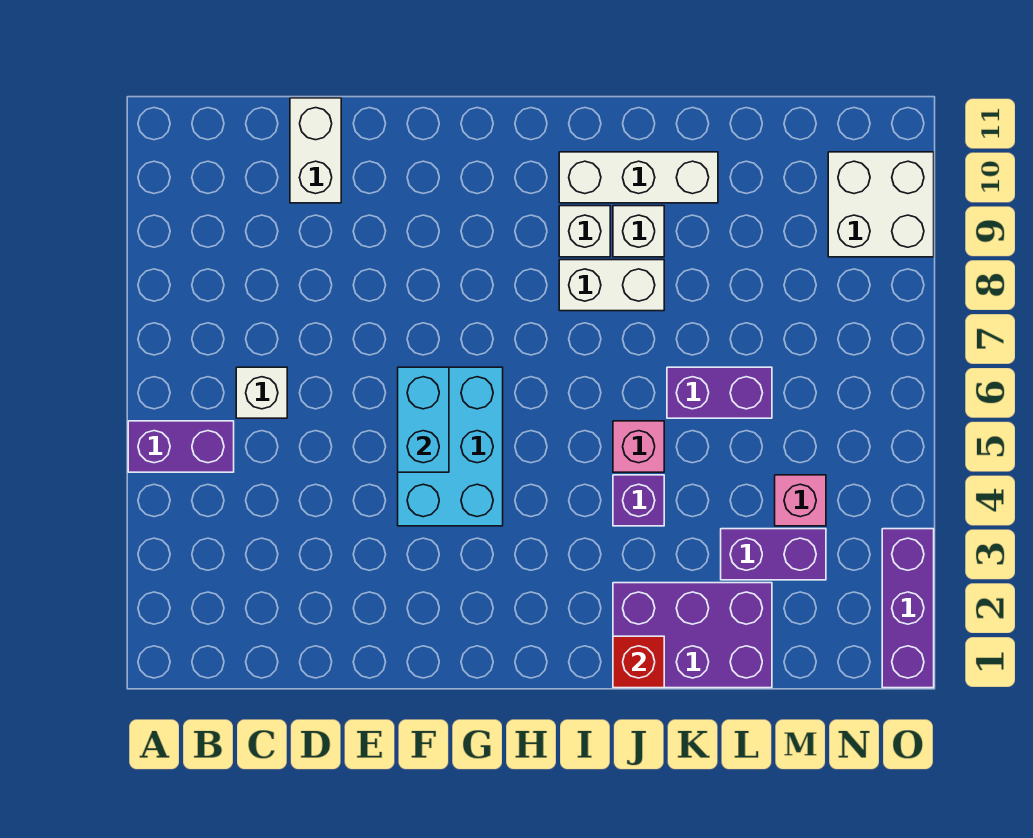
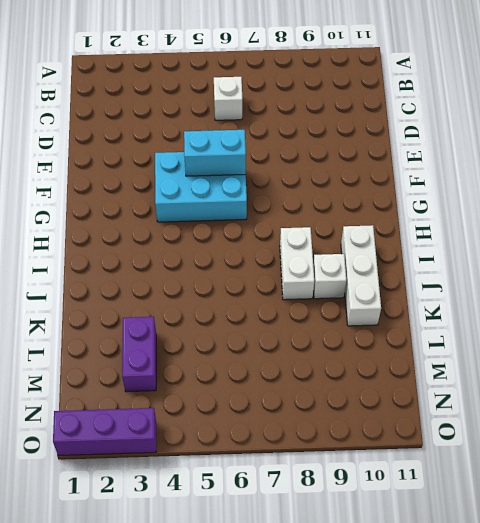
none -> purple brick A5:B5 level 1
none -> white brick D10:D11 level 1
none -> white brick I9 level 1

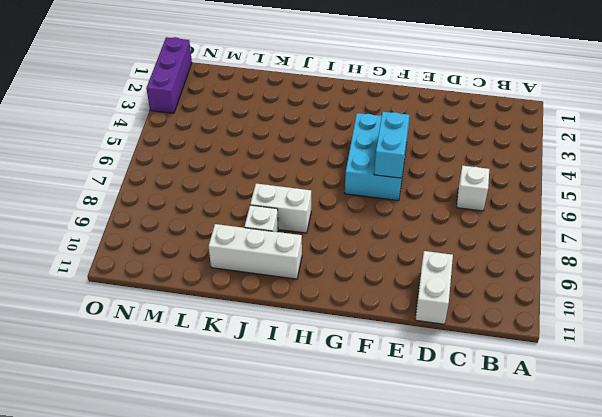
none -> purple brick A5:B5 level 1
none -> white brick I9 level 1
none -> purple brick J1:L2 level 1

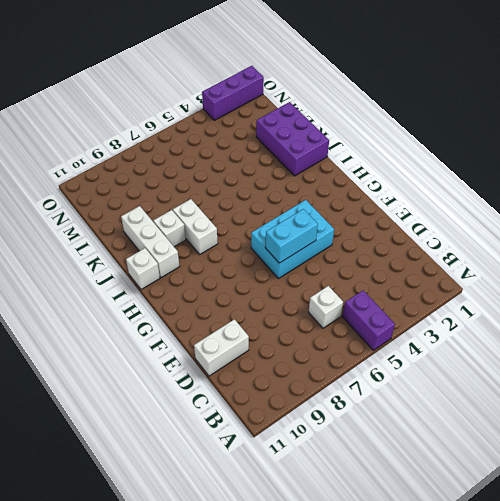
white brick I11 level 1 -> white brick I9 level 1
none -> purple brick J4 level 1
none -> pink brick J5 level 1
none -> purple brick K6:L6 level 1

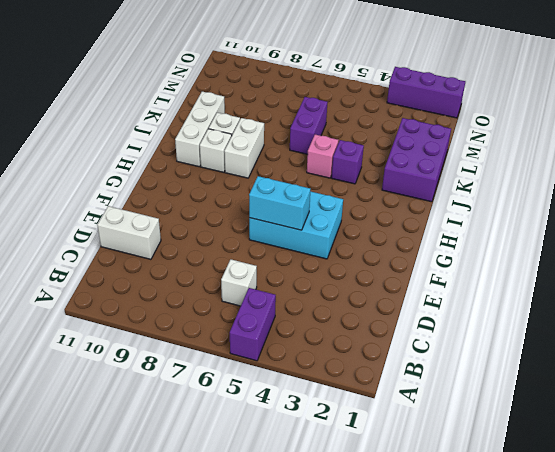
none -> purple brick L3:M3 level 1
none -> pink brick M4 level 1
none -> white brick N9:O10 level 1

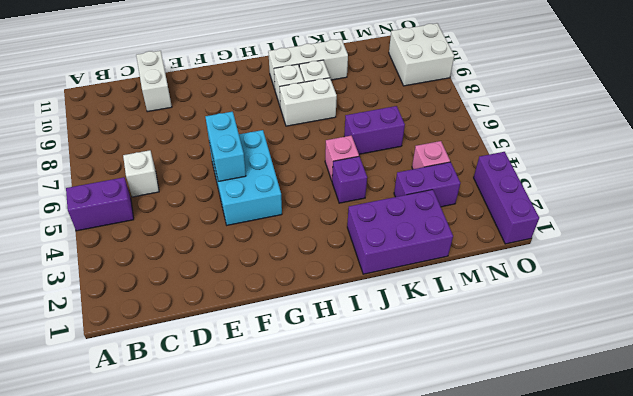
none -> red brick J1 level 2

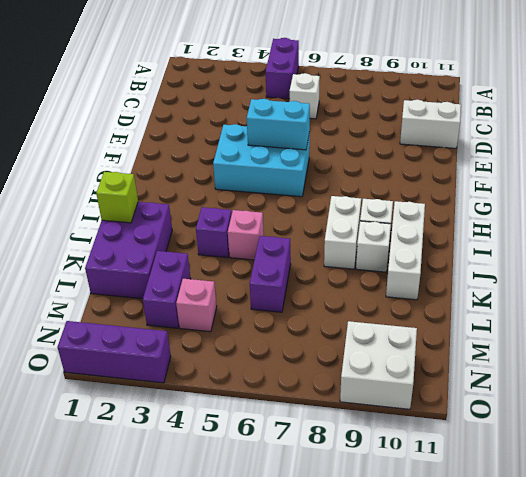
lime brick J1 level 2 -> red brick J1 level 2

